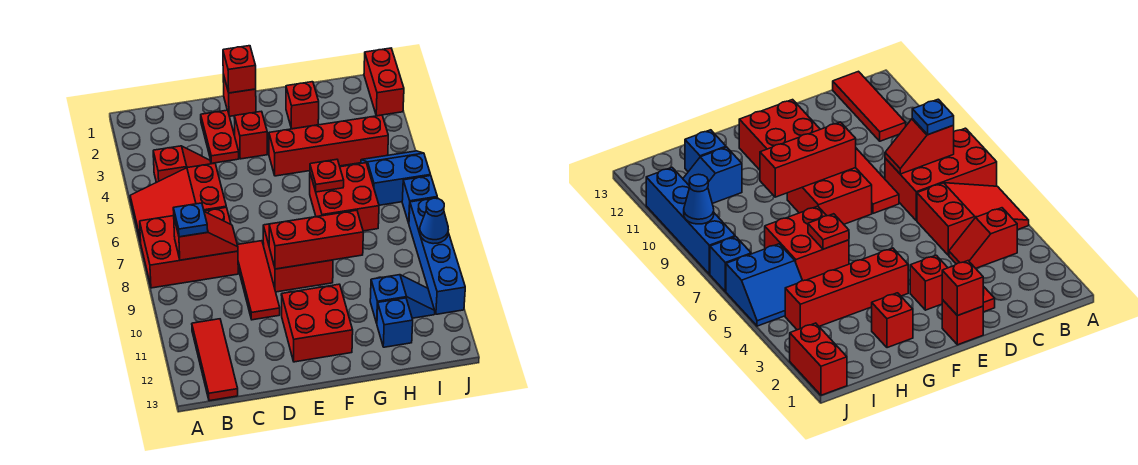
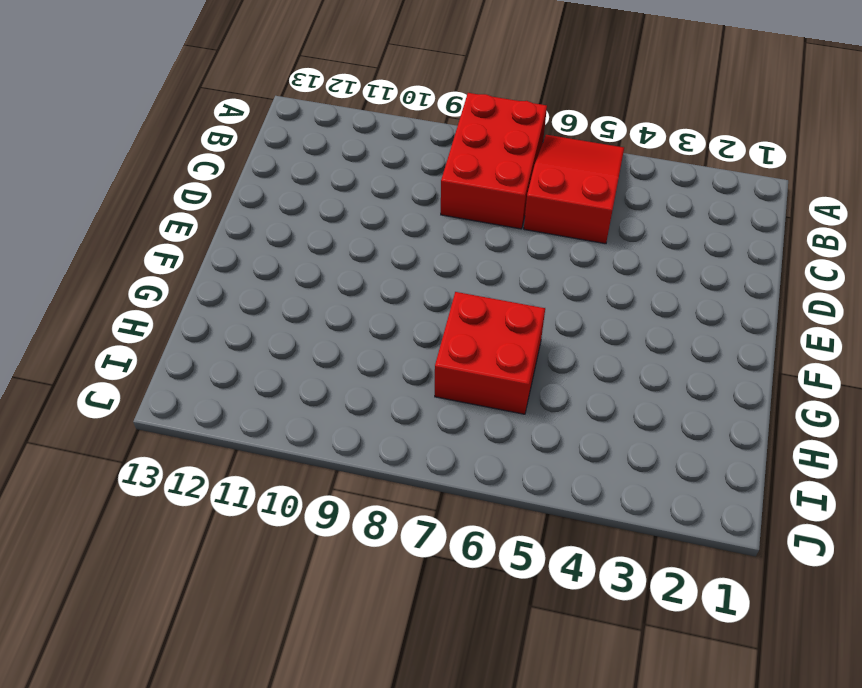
none -> red slope B4:C4 level 1 top B
none -> red tile B11:B13 level 1
none -> red plate D2:D3 level 1

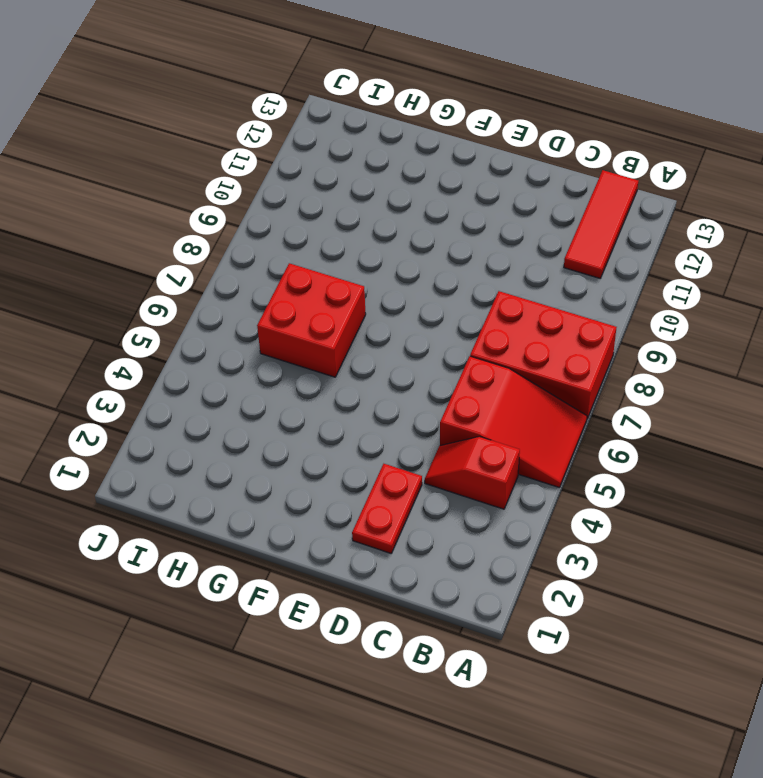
none -> red tile D8:D10 level 1
none -> red brick E1 level 1
none -> red brick E3 level 1

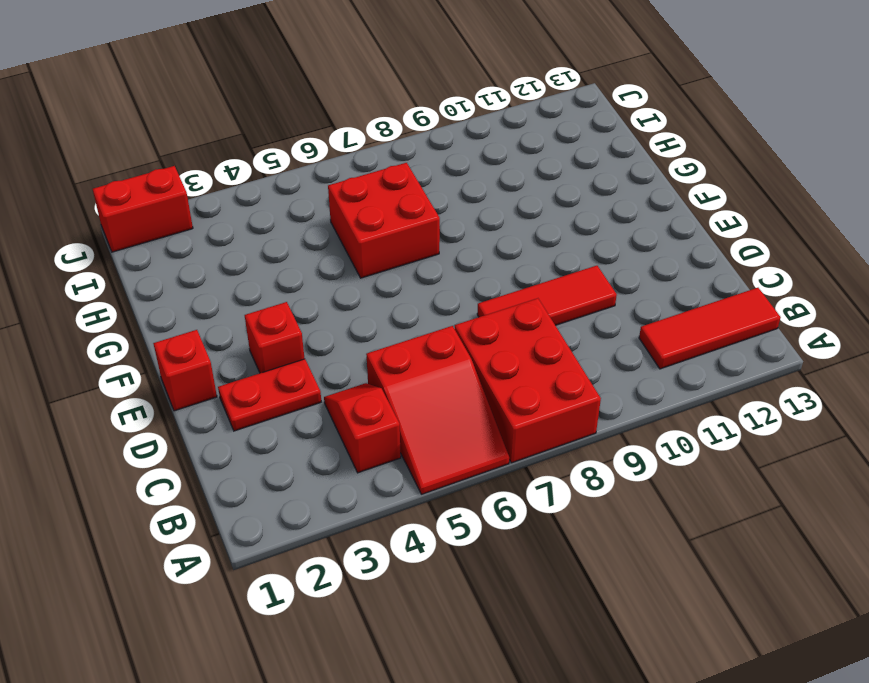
none -> red brick E8:F9 level 1
none -> red brick E11:F12 level 1
none -> red brick F4:I4 level 1

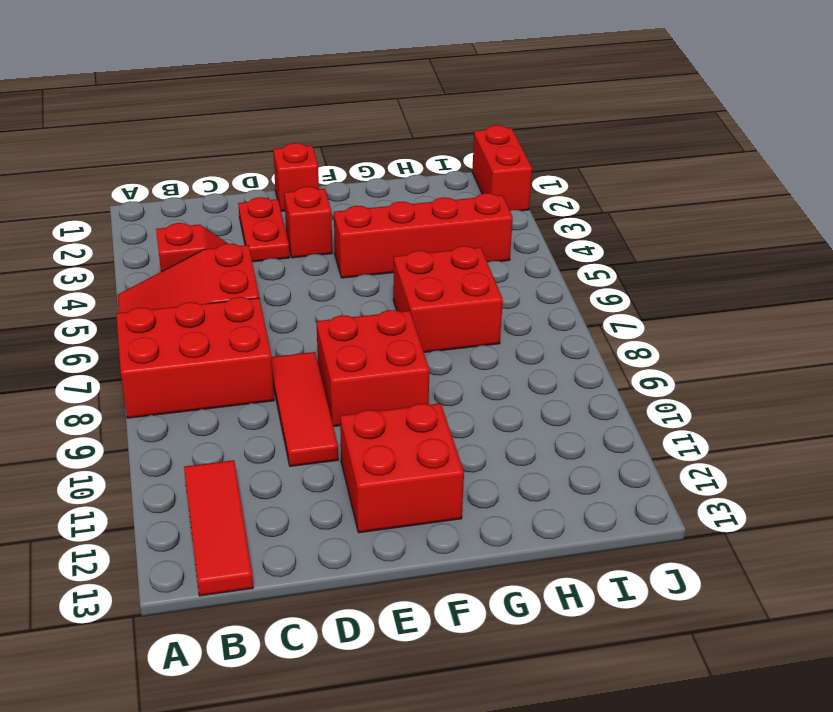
none -> red brick G2 level 1
none -> blue slope H11:I11 level 1 top H
none -> blue brick H12 level 1

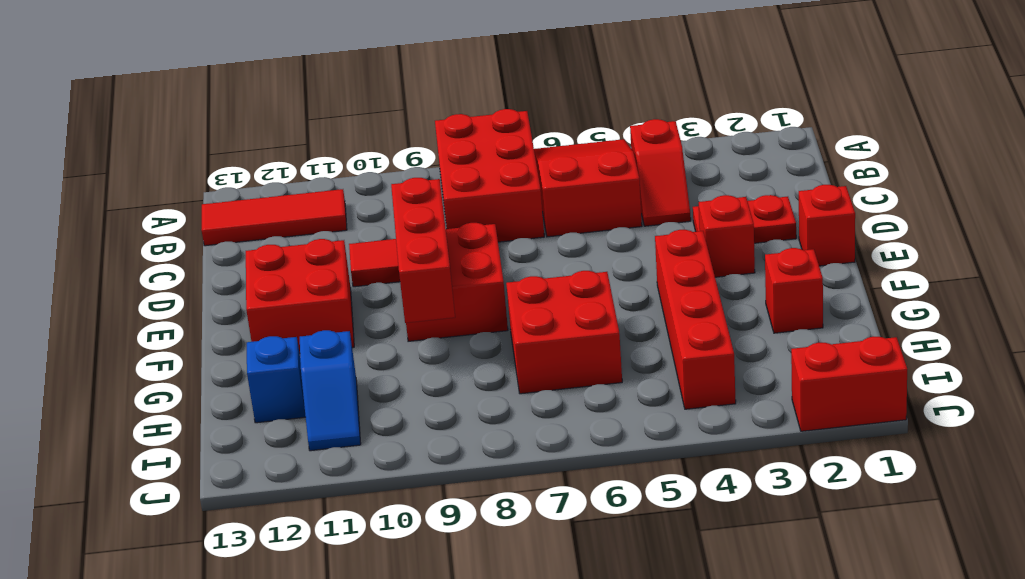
none -> blue slope I5:J6 level 1 top 6
none -> blue brick J7 level 1
none -> blue brick J8:J11 level 1

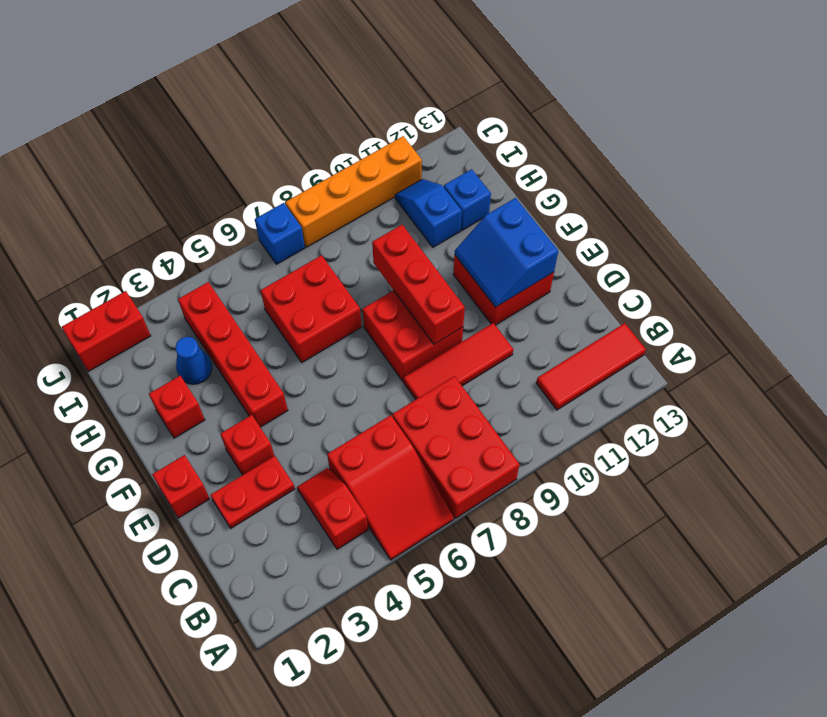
blue slope E11:F12 level 2 top 12 -> blue slope I5:J6 level 1 top 6
blue cone H3 level 1 -> blue cone J9 level 2
orange brick J8:J11 level 1 -> blue brick J8:J11 level 1
none -> red slope B8:C8 level 2 top B
none -> red brick E1 level 2
none -> red plate G6 level 2

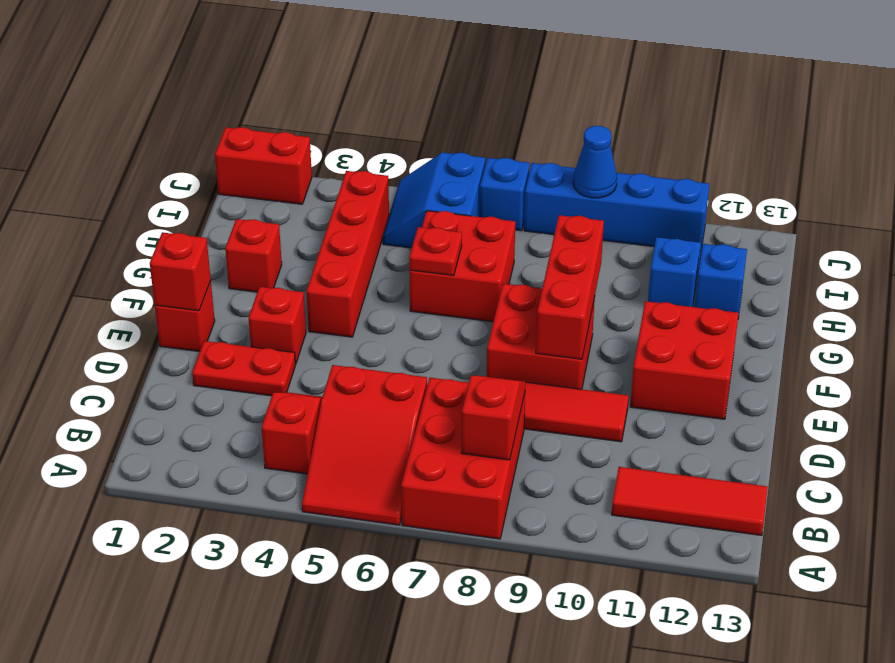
none -> blue plate B8 level 3

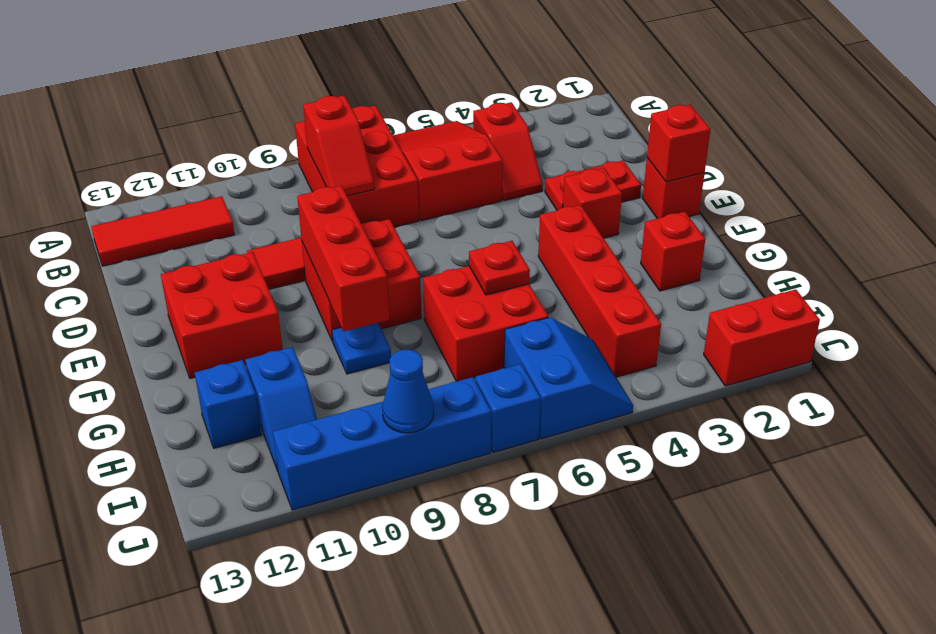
blue plate G9 level 1 -> blue plate B8 level 3

